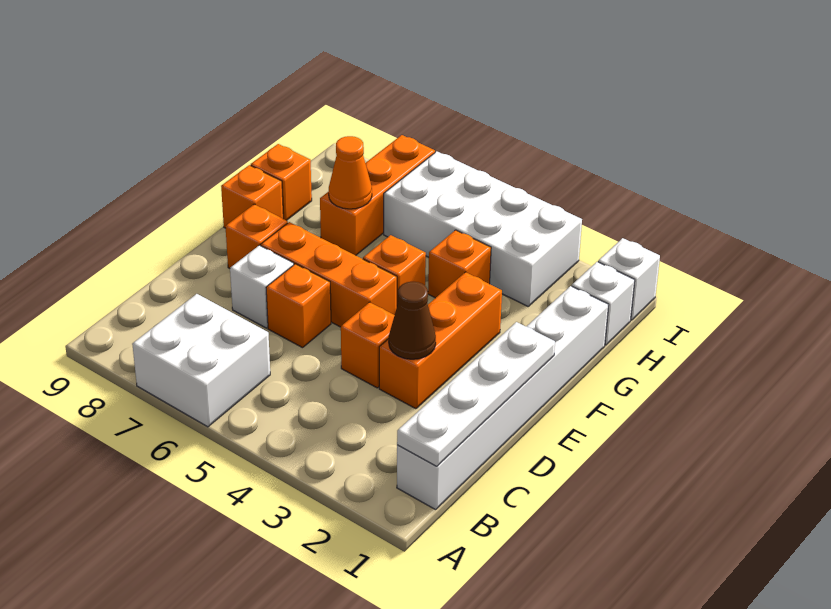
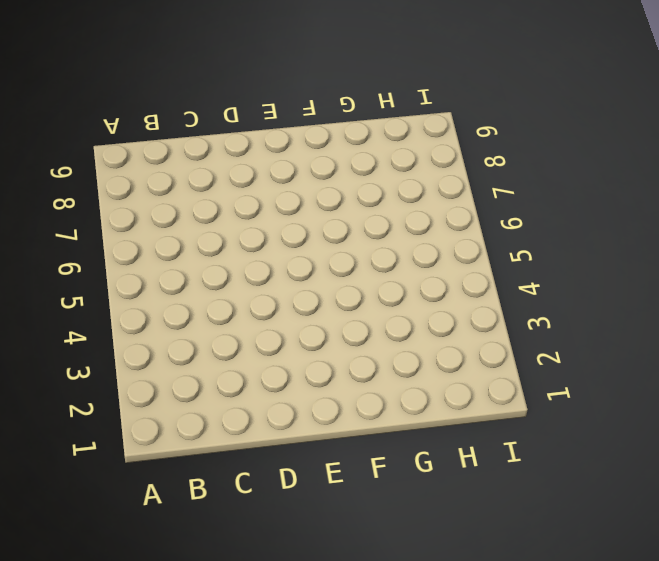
none -> white brick A6:B7 level 1
none -> white brick B1:G1 level 1
none -> orange brick D3:F3 level 1

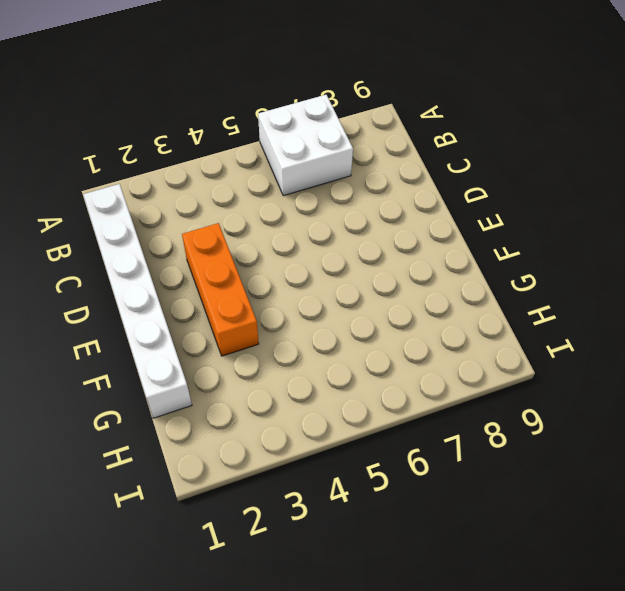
none -> orange brick D4 level 1
none -> orange brick D6 level 1
none -> white brick D7 level 1

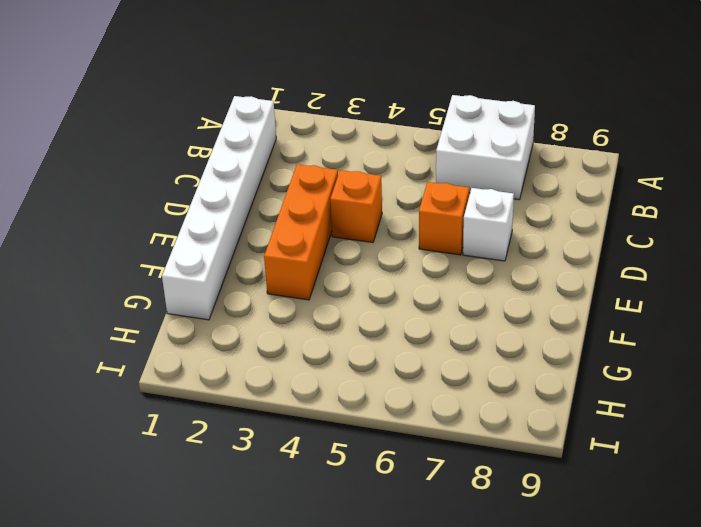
none -> orange brick E5:E7 level 1
none -> orange brick E8 level 1
none -> orange brick F5 level 1

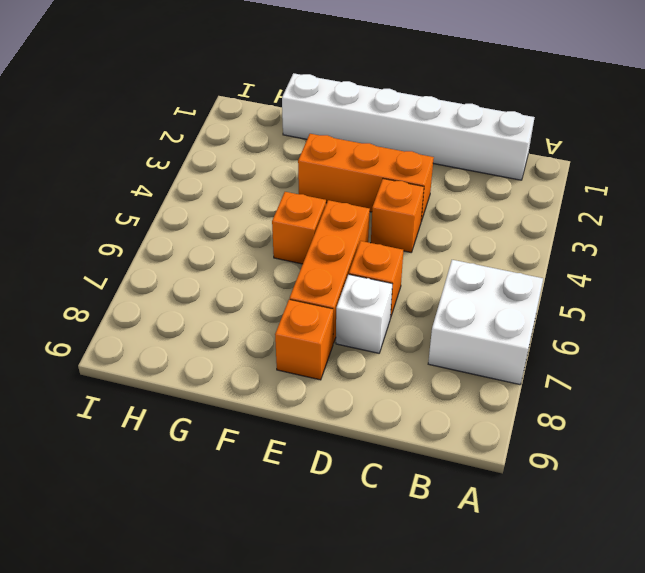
none -> orange brick F9 level 1
none -> orange brick G4 level 1
none -> orange brick G7:I7 level 1

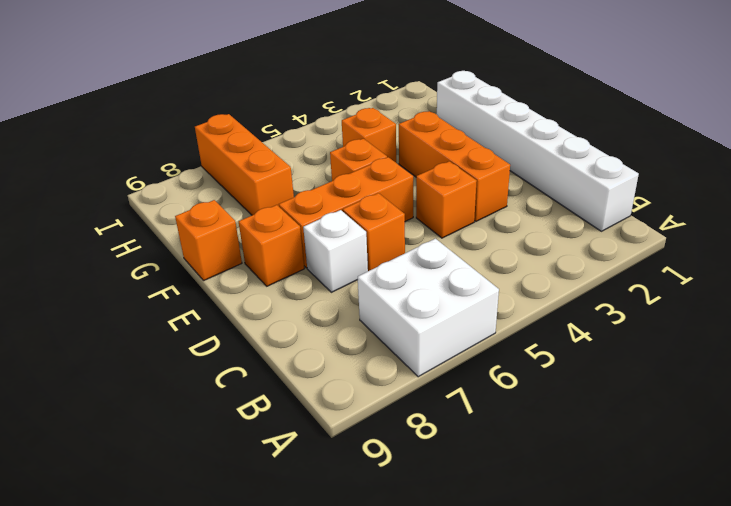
none -> orange brick G9 level 1
none -> white brick H1 level 1
none -> white brick H3:I6 level 1

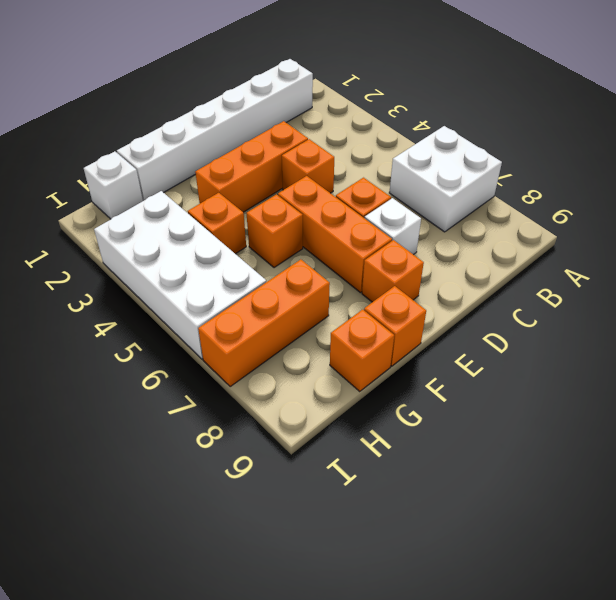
none -> white brick I1 level 1
none -> white plate B1:E1 level 2
none -> brown cone D3 level 2

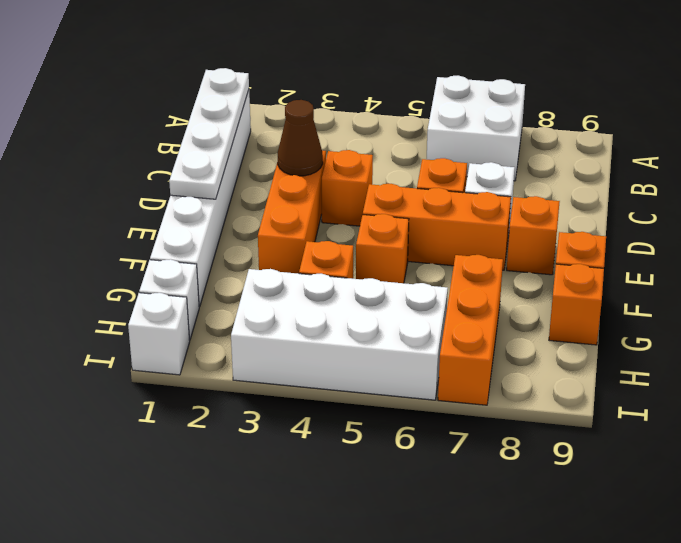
none -> orange cone G7 level 2

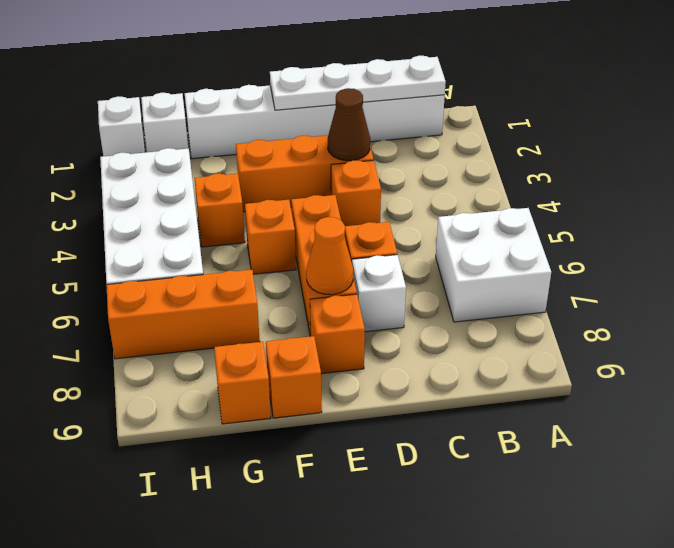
orange cone E7 level 2 -> orange cone G7 level 2

